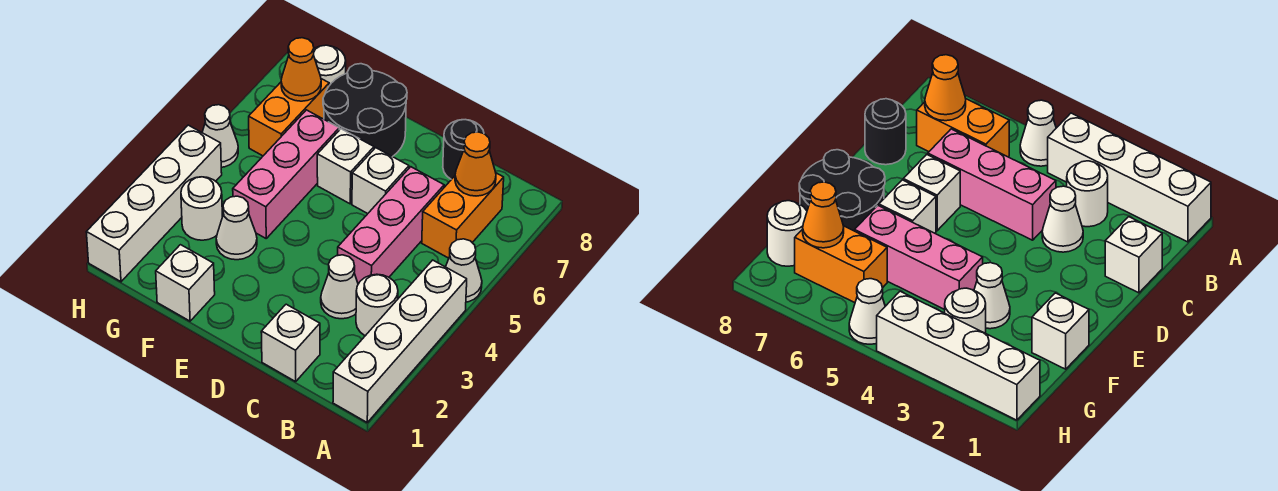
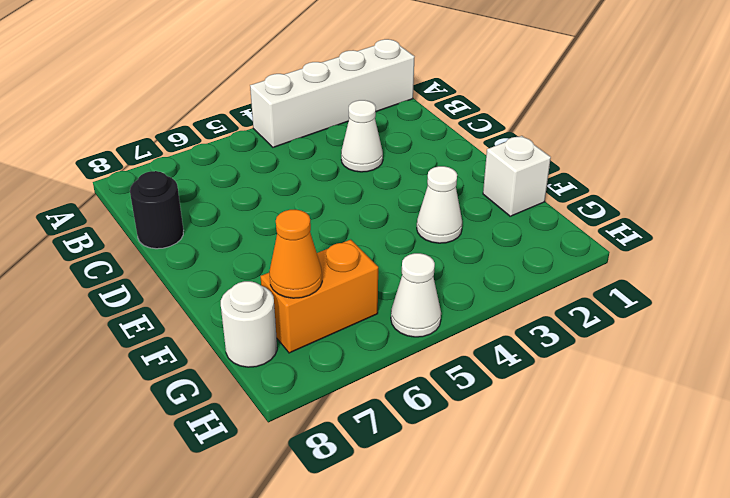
none -> white cone A5 level 1
none -> white round brick B3 level 1
none -> orange brick B6:B7 level 1

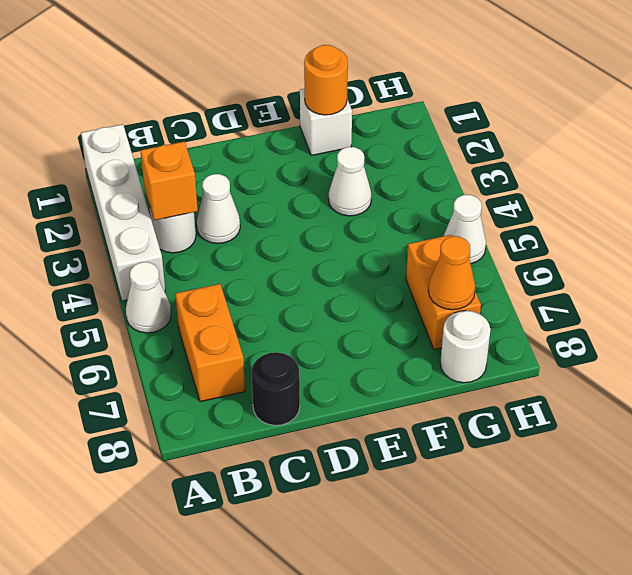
orange brick B3 level 2 -> none
orange round brick F1 level 2 -> none
none -> white brick C1 level 1
none -> pink brick C4:C6 level 1
none -> white brick D6 level 1

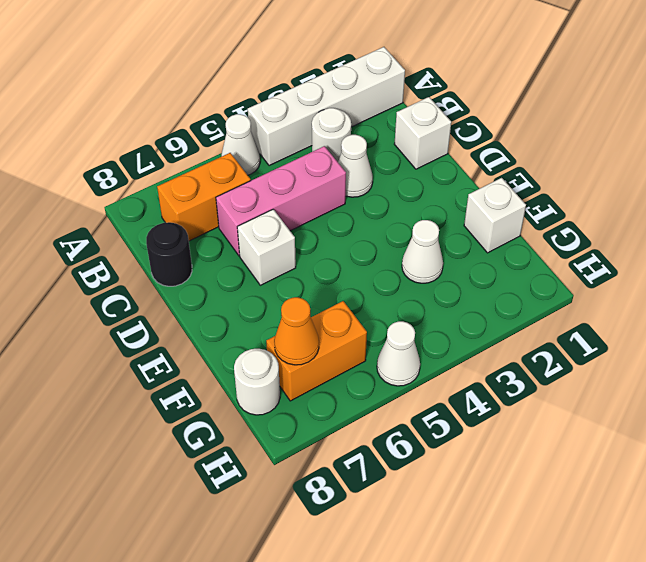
none -> white brick E6 level 1
none -> black round brick E7:F8 level 1
none -> pink brick F4:F6 level 1

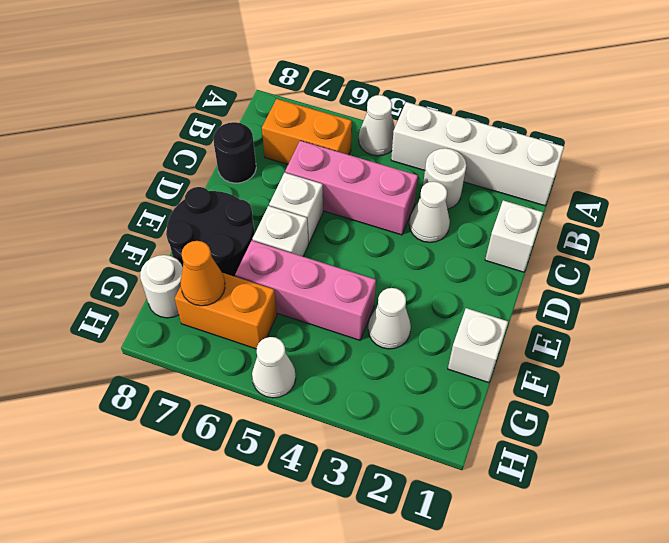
none -> white round brick G3 level 1
none -> white brick H1:H4 level 1
none -> orange cone B7 level 2

